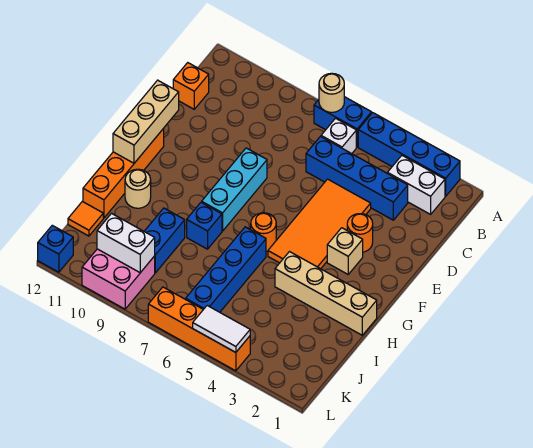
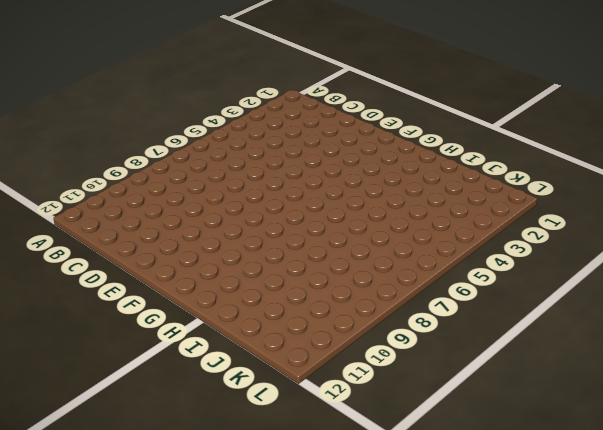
none -> blue brick A2:A5 level 1
none -> blue brick A6:A7 level 1
none -> white brick B2:B3 level 1

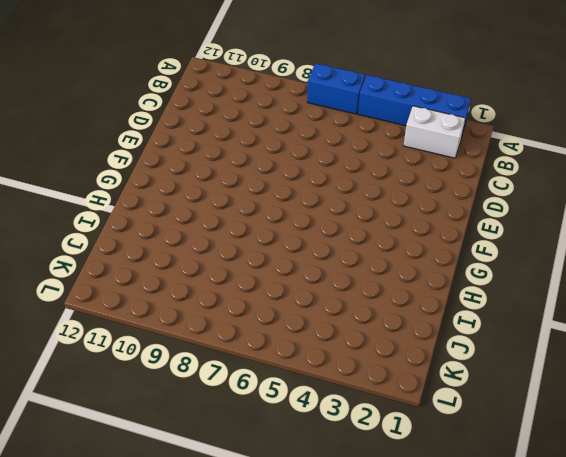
none -> white brick B6 level 1
none -> blue brick C3:C6 level 1
none -> orange brick C12 level 1

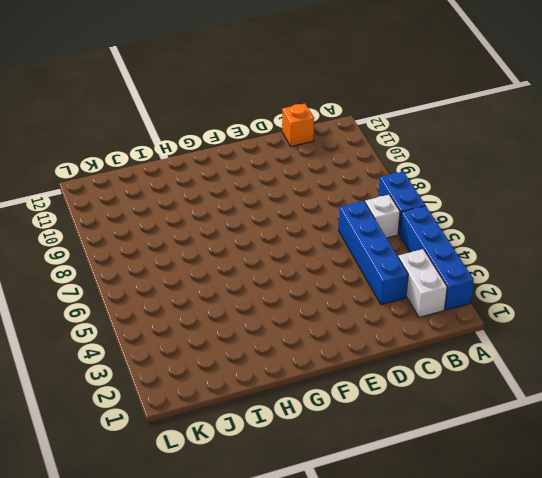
none -> orange tile D4:G5 level 1
none -> orange round brick E3 level 1
none -> cyan brick E8:G8 level 1

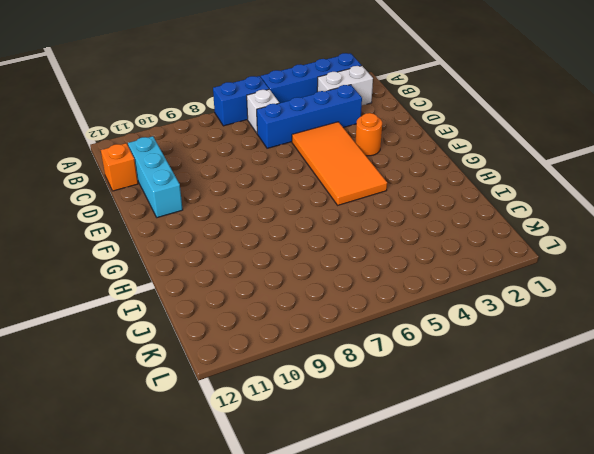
cyan brick C11:E11 level 1 -> cyan brick E8:G8 level 1
none -> tan brick F3 level 1
none -> orange brick F12:I12 level 1
none -> orange round brick G6 level 1

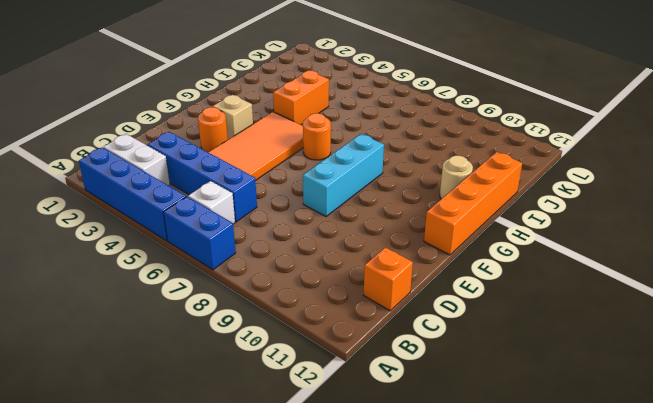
orange brick H4:I4 level 1 -> tan brick H1:H4 level 1
none -> blue brick H6:K6 level 1
none -> blue brick H8 level 1
none -> blue brick I9:J9 level 1

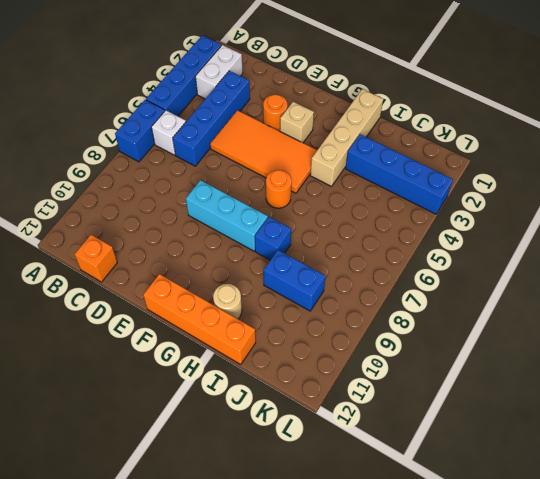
blue brick I3:L3 level 1 -> blue brick H6:K6 level 1
none -> orange tile J12 level 1
none -> pink brick K9:L10 level 1
none -> orange brick L4:L7 level 1

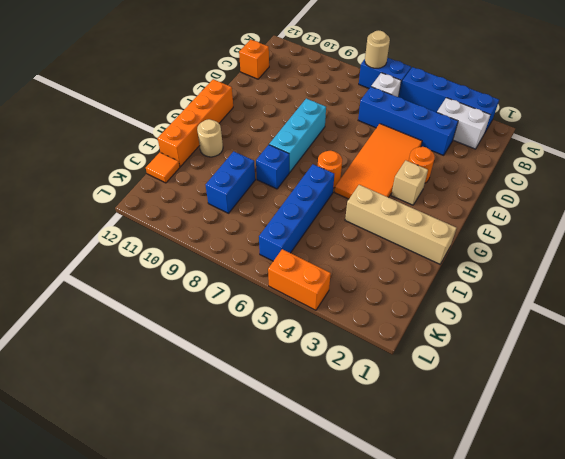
orange brick L4:L5 level 1 -> orange brick L4:L7 level 1
none -> pink brick K9:L10 level 1
none -> blue brick L12 level 1
none -> tan brick E12:G12 level 2

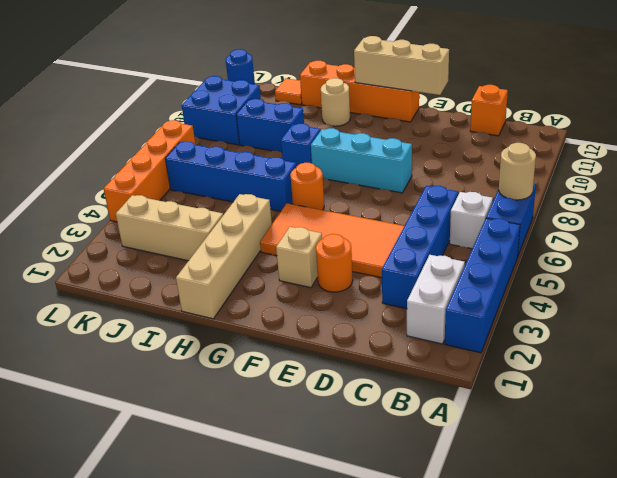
tan brick I3:K3 level 1 -> none
blue brick K9:L10 level 1 -> pink brick K9:L10 level 1
blue round brick L12 level 1 -> blue brick L12 level 1
none -> white brick K9:K10 level 2
none -> white tile L4:L5 level 2

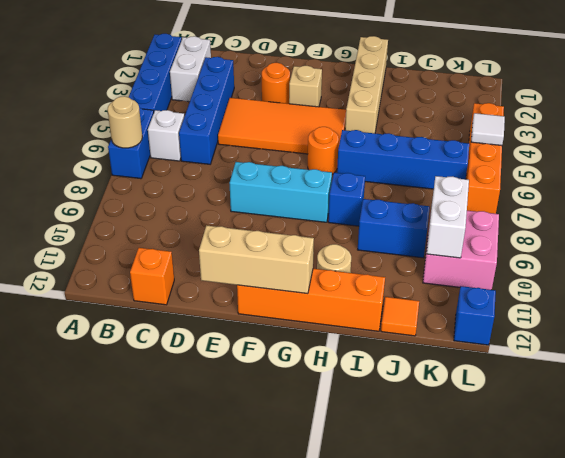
white tile L5 level 2 -> white tile L4:L5 level 2

